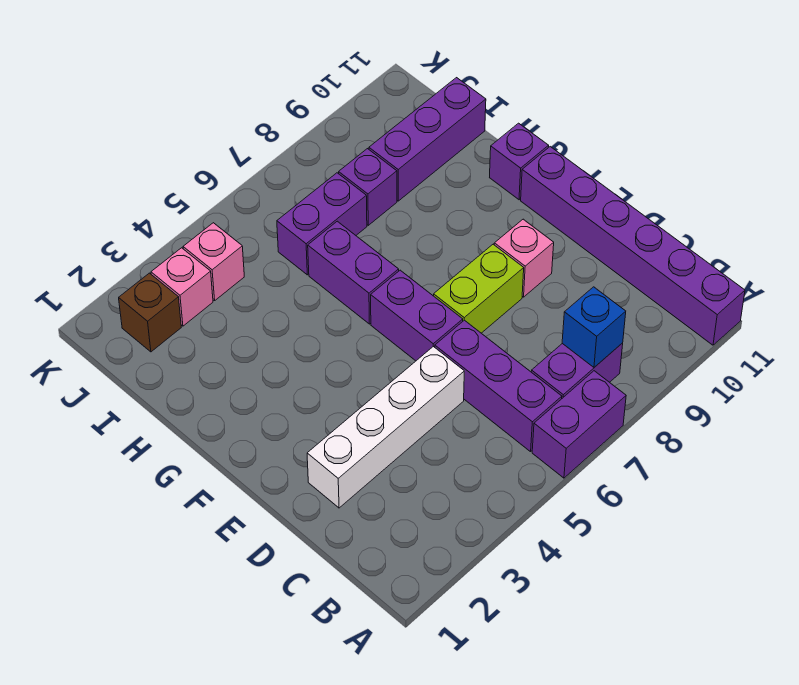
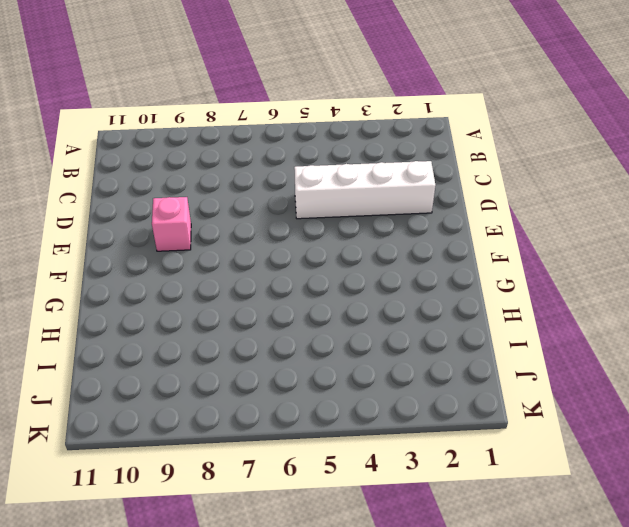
none -> purple brick A6:A7 level 1
none -> purple brick A11:F11 level 1
none -> purple brick B6:D6 level 1

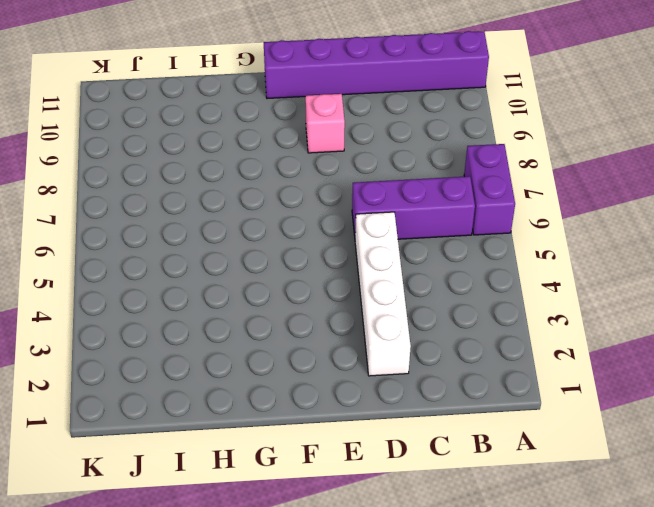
none -> purple brick B7:B8 level 1
none -> purple brick E6:F6 level 1
none -> lime brick E7:E8 level 1

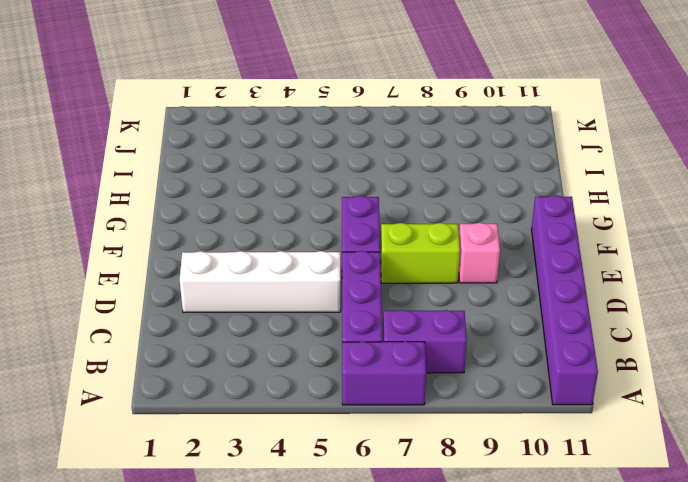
none -> purple brick G6:H6 level 1
none -> purple brick G11 level 1
none -> purple brick I6:I7 level 1

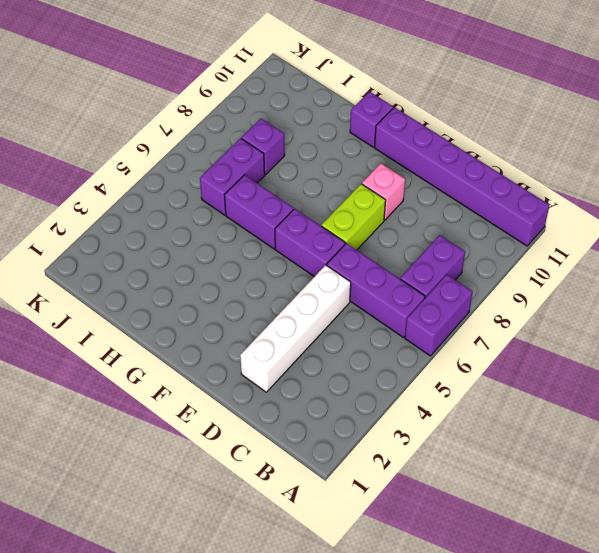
none -> purple brick I9:I11 level 1
none -> brown brick J2 level 1
none -> pink brick J3 level 1

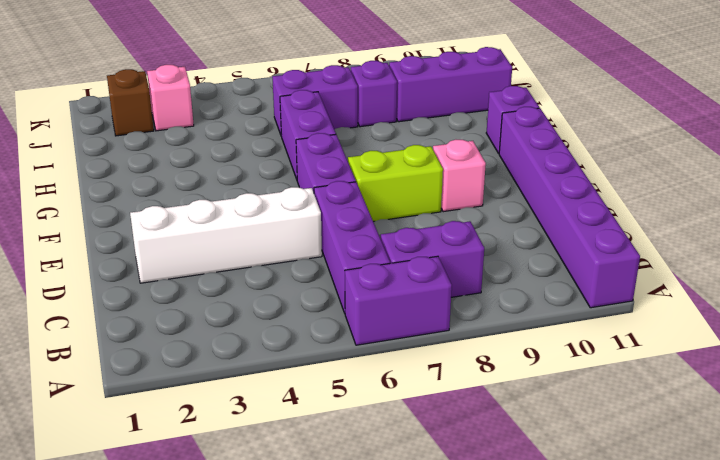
none -> pink brick J4 level 1
none -> blue brick B8 level 2

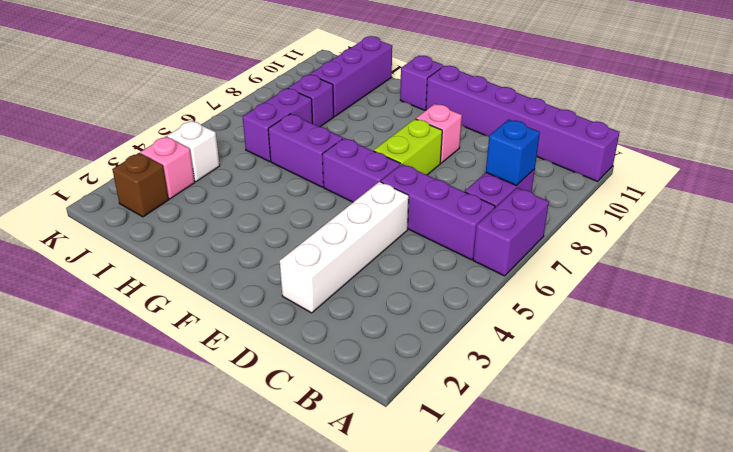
white brick J4 level 1 -> pink brick J4 level 1

